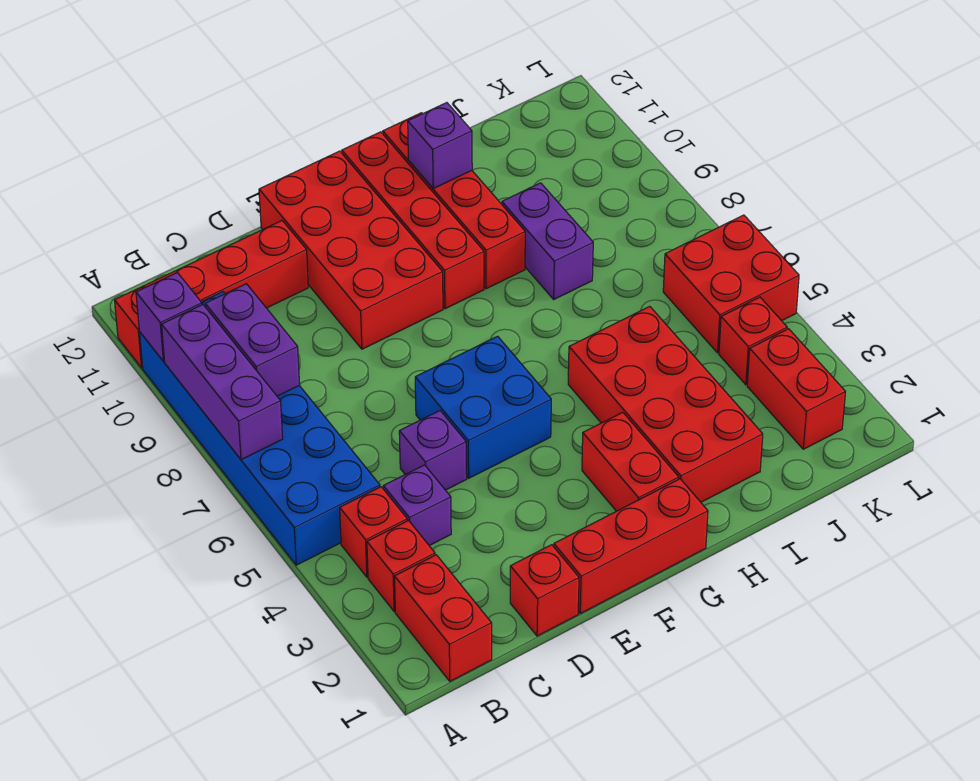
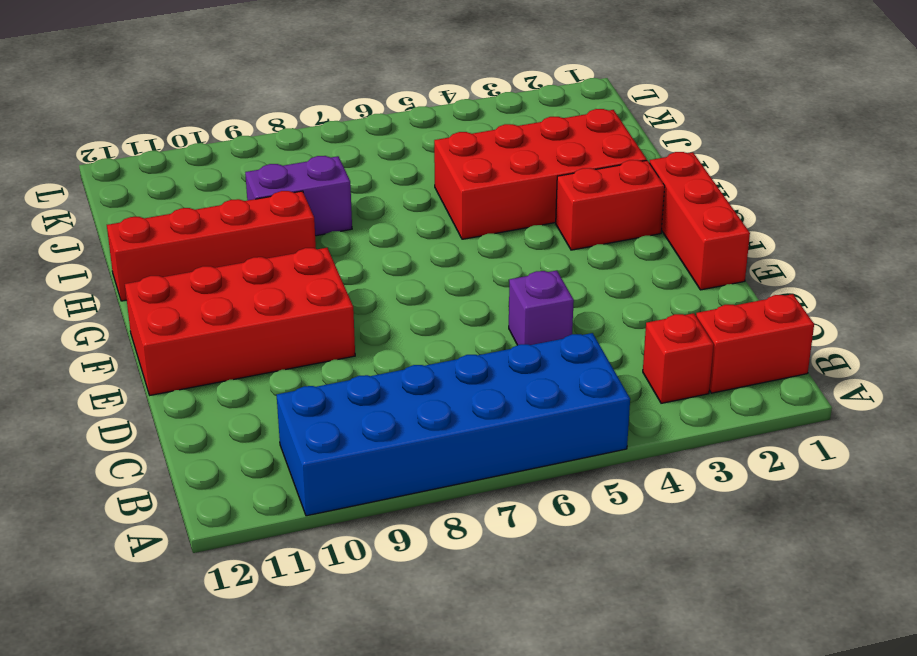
none -> red brick A11:D11 level 1
none -> red brick B4 level 1
none -> purple brick C4 level 1

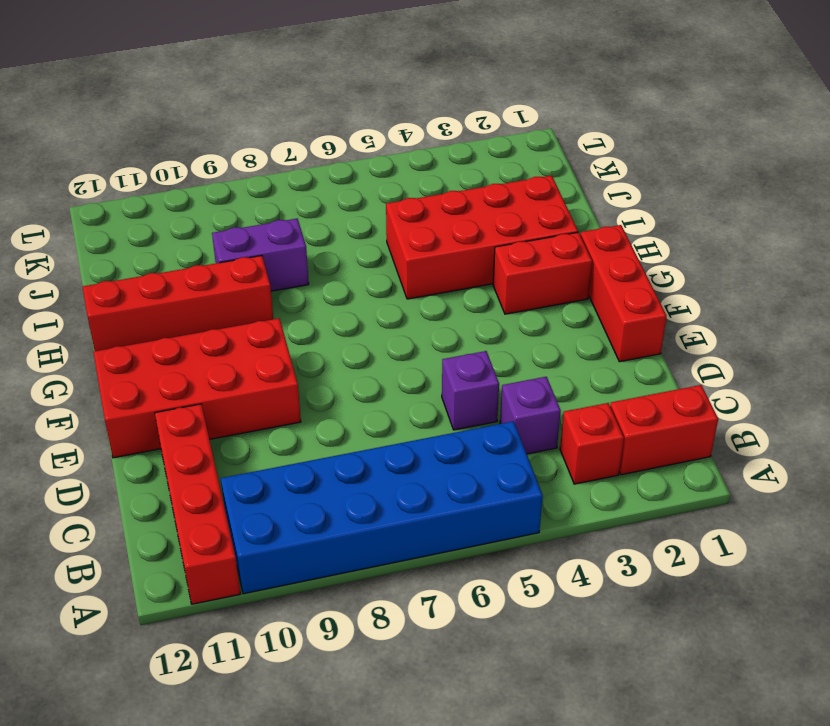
none -> red brick B4 level 1
none -> red brick D1 level 1
none -> blue brick E5:F6 level 1

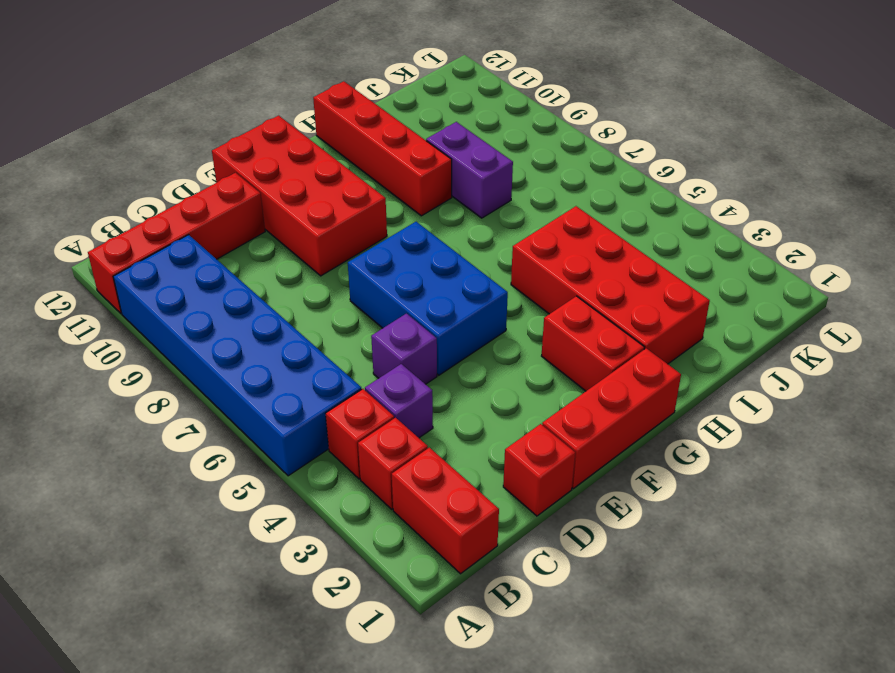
blue brick E5:F7 level 1 -> blue brick E5:F6 level 1
none -> red brick G9:G12 level 1
none -> red brick K2:K3 level 1
none -> red brick K4 level 1

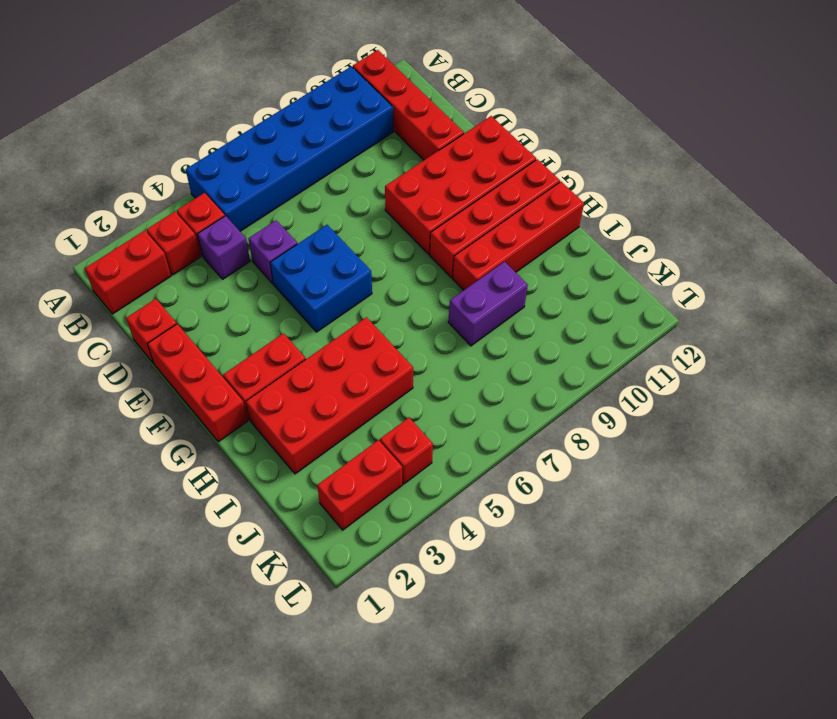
none -> red brick K5:L6 level 1
none -> purple brick A7:A9 level 2
none -> purple brick A10 level 2

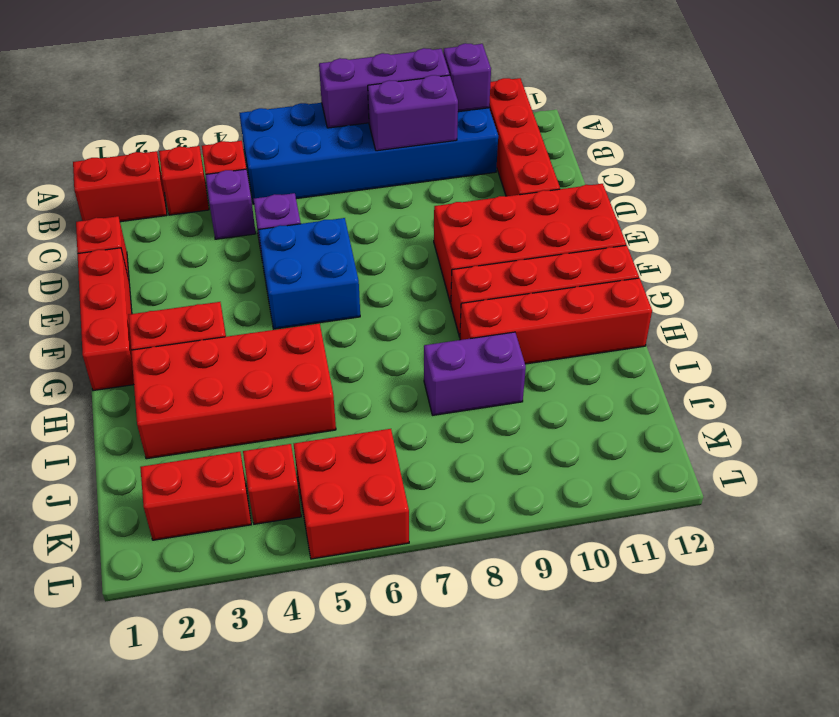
none -> purple brick H11 level 2

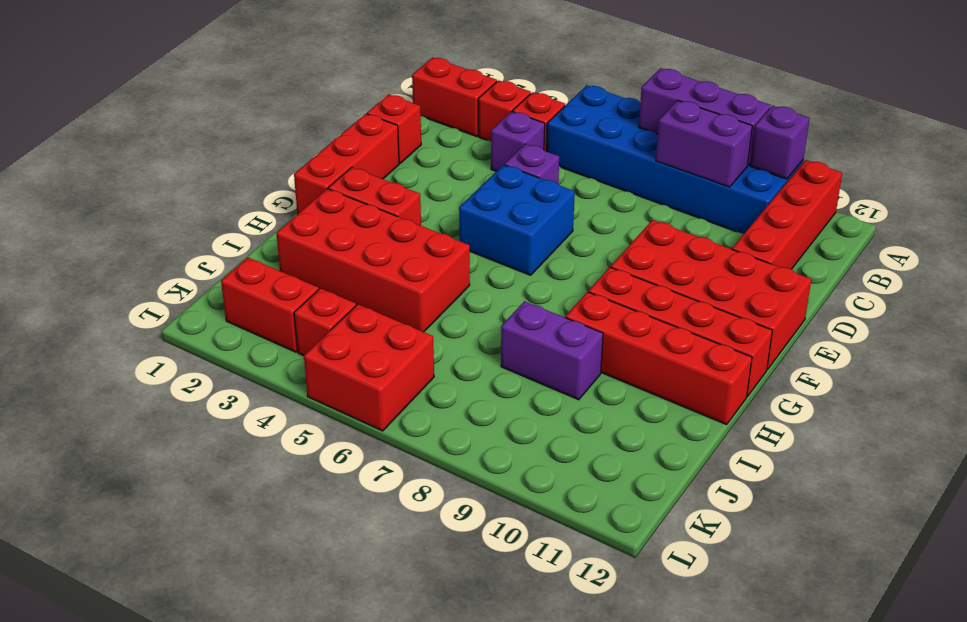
none -> purple brick H11 level 2

